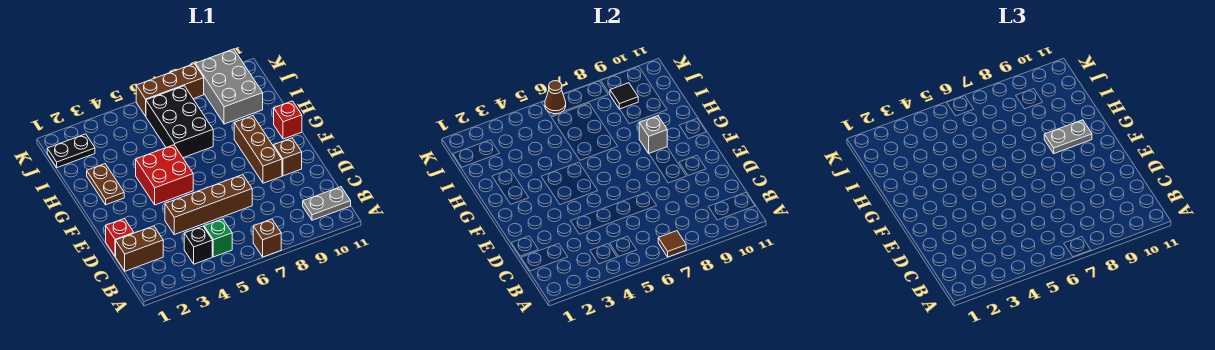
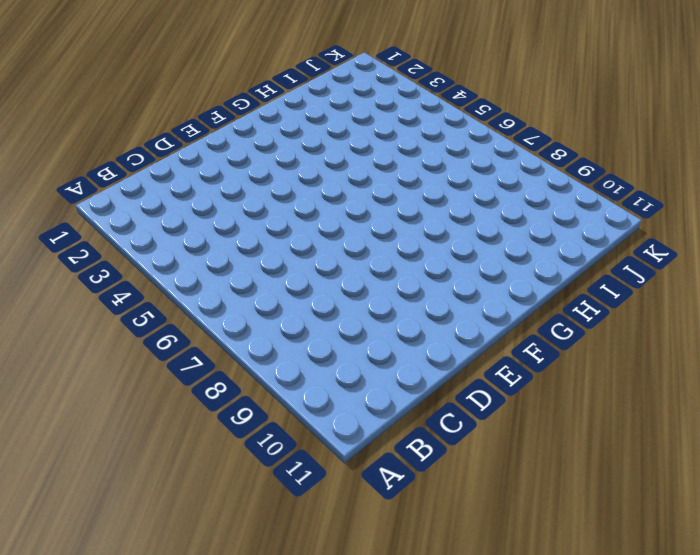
none -> brown brick A7 level 1
none -> black brick B4 level 1
none -> green brick B5 level 1

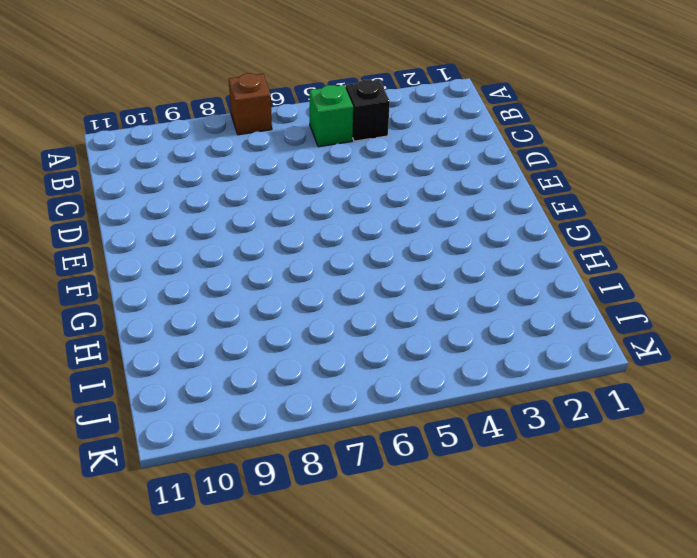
none -> grey plate B10:B11 level 1
none -> brown brick C1:C2 level 1
none -> red brick D1 level 1

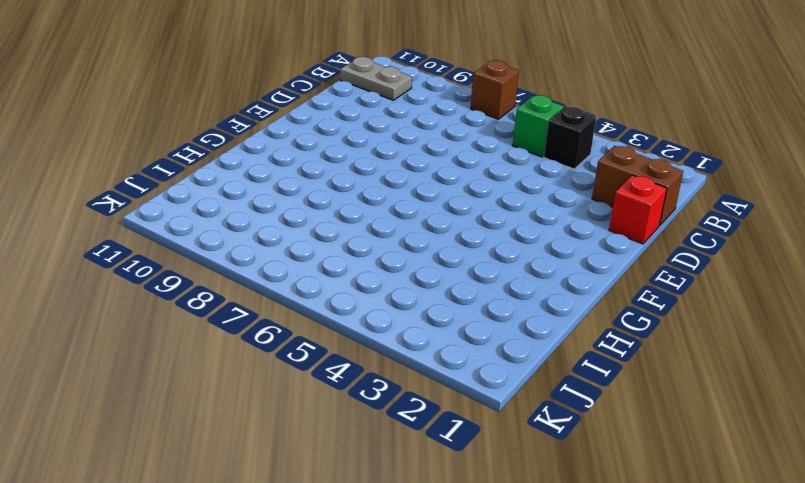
none -> brown brick D4:D7 level 1
none -> brown brick E9:G9 level 1
none -> brown brick E10 level 1

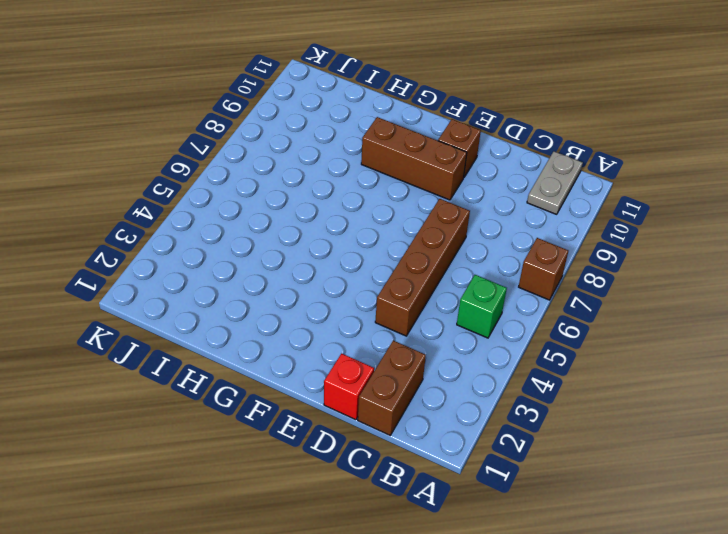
none -> black brick B4 level 1
none -> red brick F4:G5 level 1
none -> brown plate G2:H2 level 1

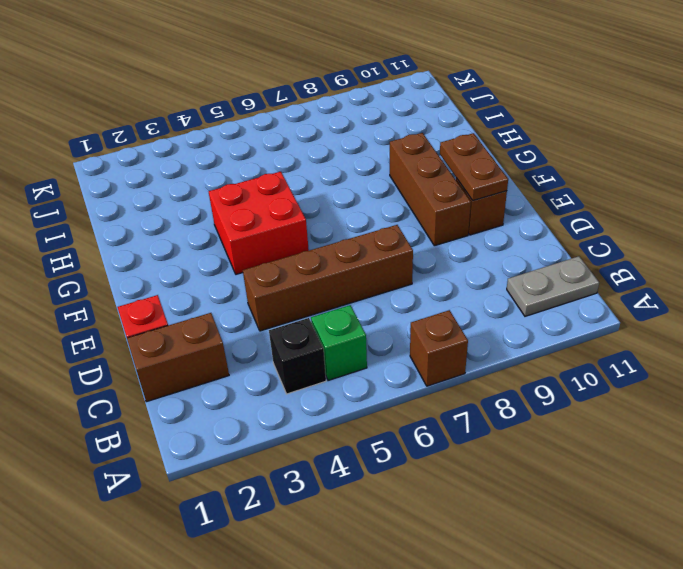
brown plate E10:F10 level 2 -> brown plate G2:H2 level 1
none -> red brick G11 level 1
none -> black brick H6:J7 level 1
none -> grey brick I9:K10 level 1

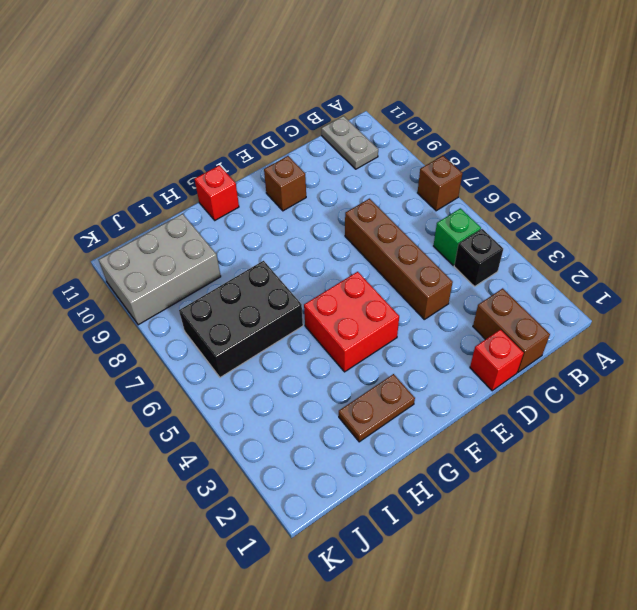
none -> brown brick E9:G9 level 1
none -> black plate J1:J2 level 1
none -> brown brick K6:K8 level 1

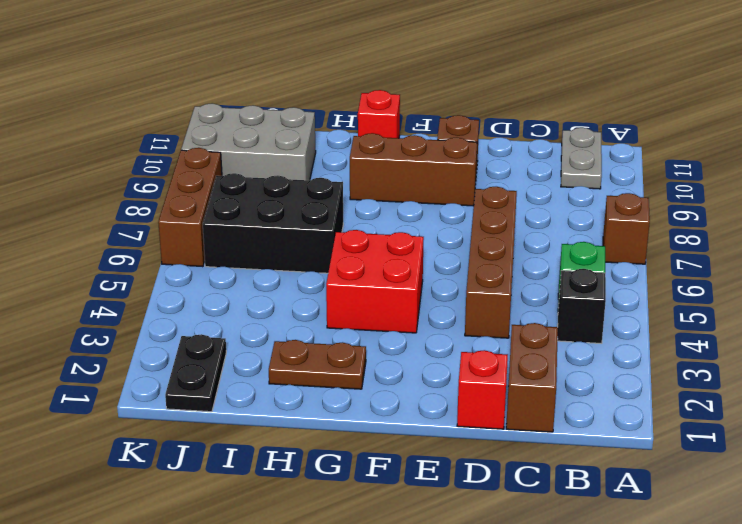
none -> brown tile A7 level 2
none -> grey brick G9 level 2
none -> black tile J9 level 2

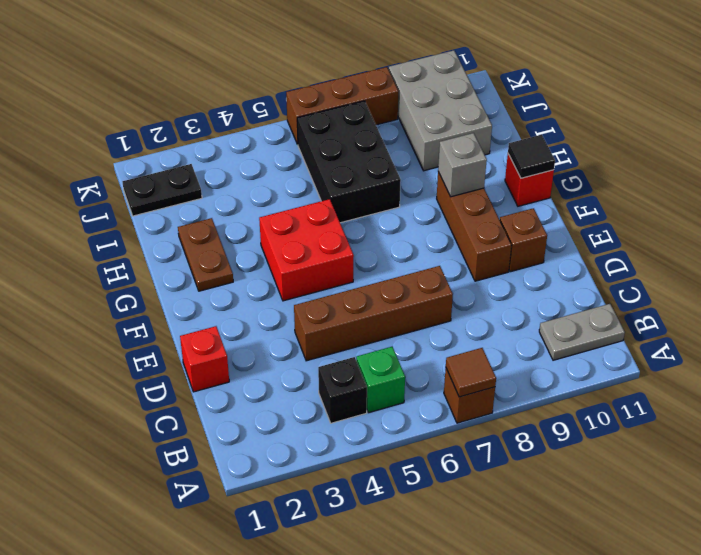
black tile G11 level 2 -> black tile J9 level 2
none -> brown brick C1:C2 level 1
none -> brown cone K6 level 2
none -> grey plate G9:G10 level 3

